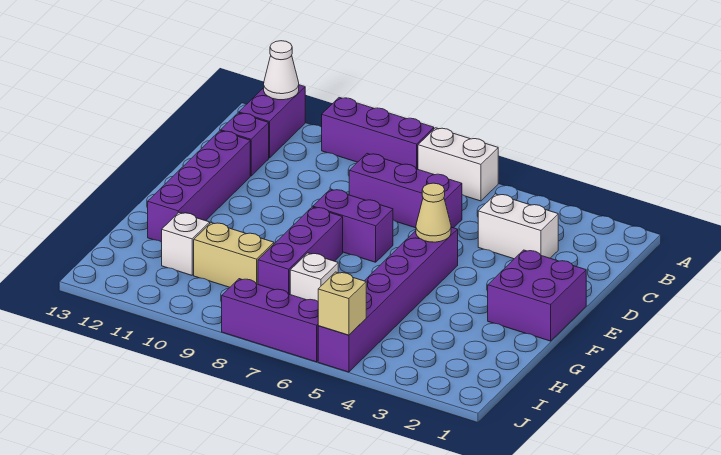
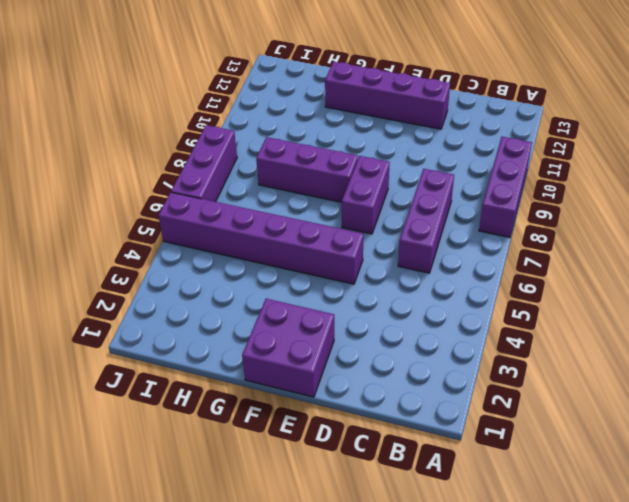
none -> white brick A6:A7 level 1
none -> purple brick A12:B12 level 1
none -> white brick C3:C4 level 1

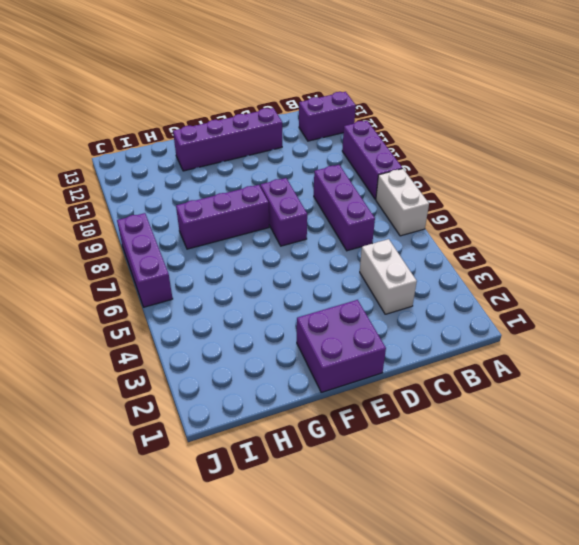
none -> purple brick C12 level 1
none -> purple brick E5:J5 level 1
none -> white brick H7 level 1

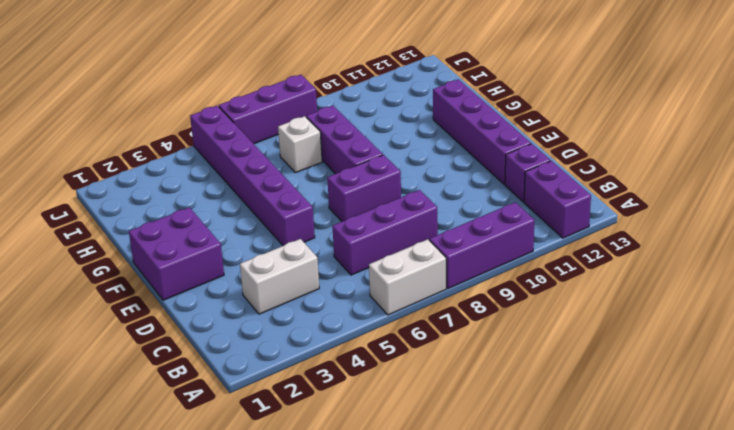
none -> tan brick H9:H10 level 1
none -> white brick H11 level 1
none -> white cone A12 level 2

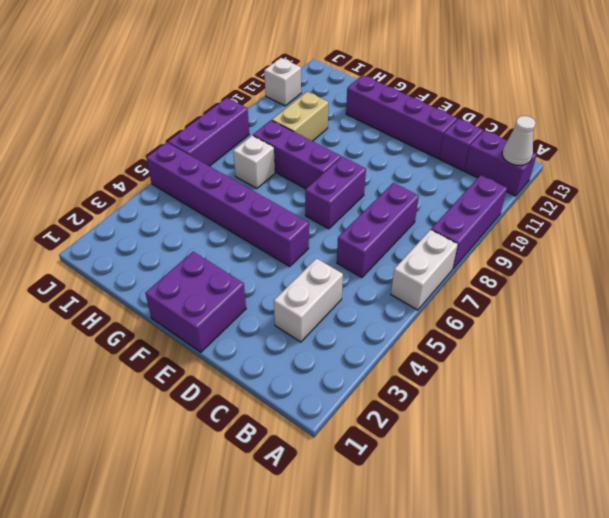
white brick J11 level 1 -> white brick H11 level 1
none -> tan cone E5 level 2
none -> tan brick J5 level 2

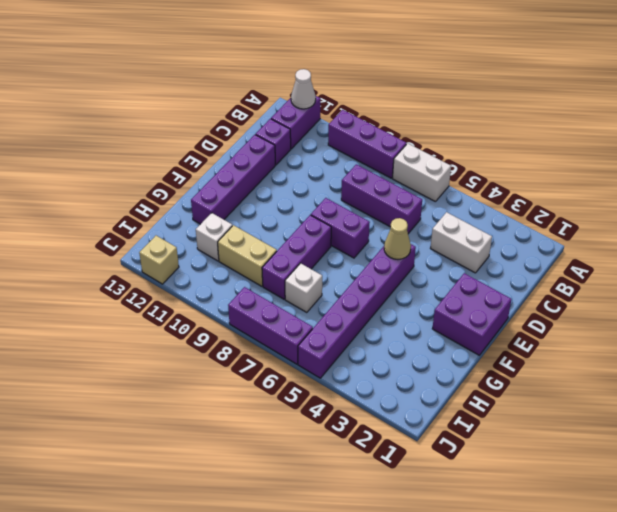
tan brick J12 level 1 -> tan brick J5 level 2

